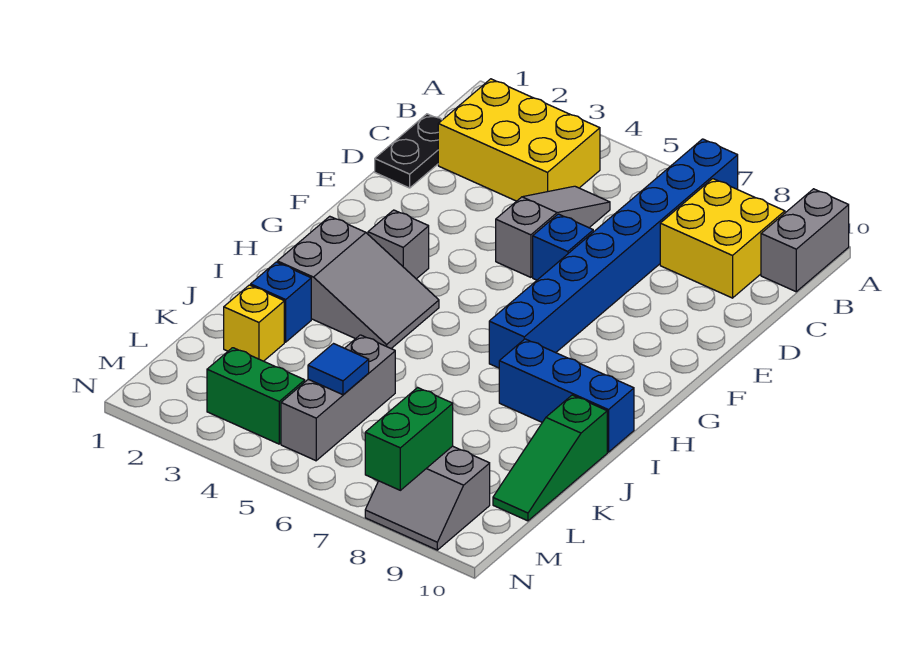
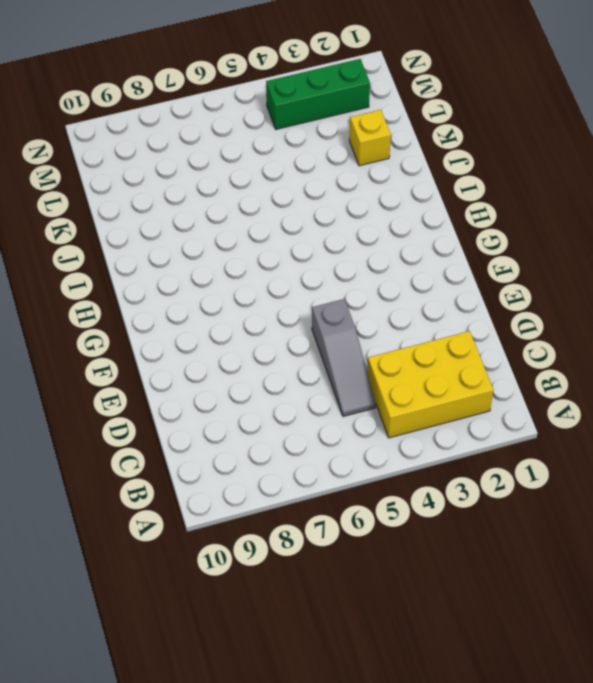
green brick M2:M4 level 1 -> green brick M3:M4 level 1
none -> blue brick A7:H7 level 1
none -> grey brick A10:B10 level 1
none -> yellow brick B8:C9 level 1

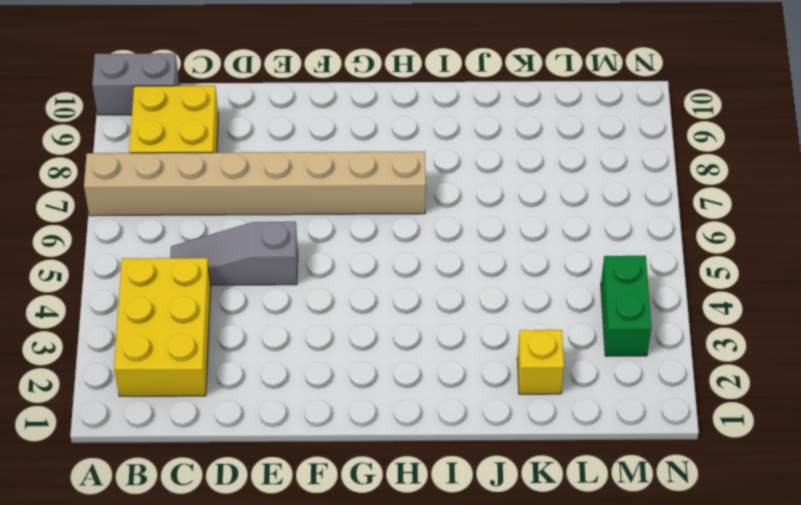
tan brick A7:H7 level 1 -> blue brick A7:H7 level 1
none -> black plate C1:D1 level 1
none -> blue brick E6 level 1
none -> grey brick G3 level 1

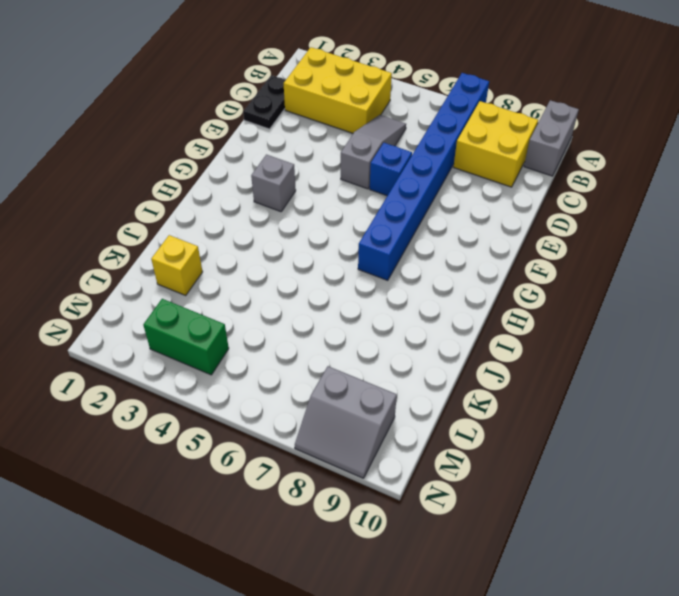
none -> grey slope H2:I4 level 1 top 2
none -> blue brick I8:I10 level 1
none -> blue brick J2 level 1

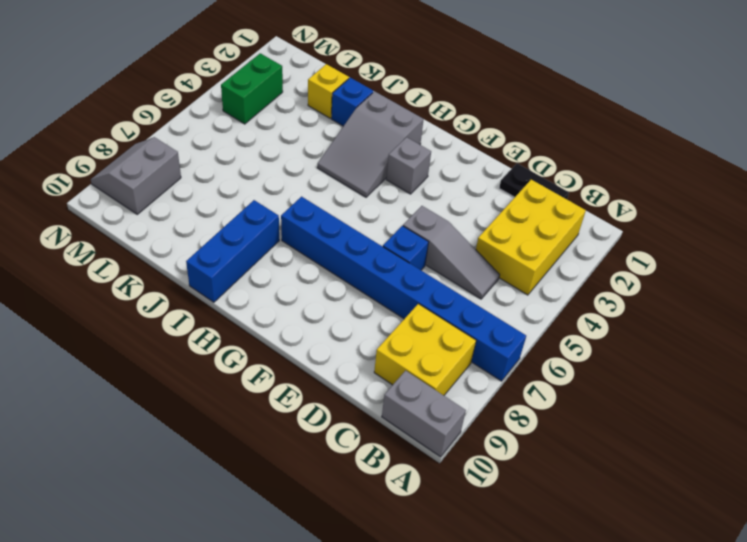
none -> green slope J10:L10 level 1 top J
none -> grey brick K5:M5 level 1
none -> blue tile L5 level 2

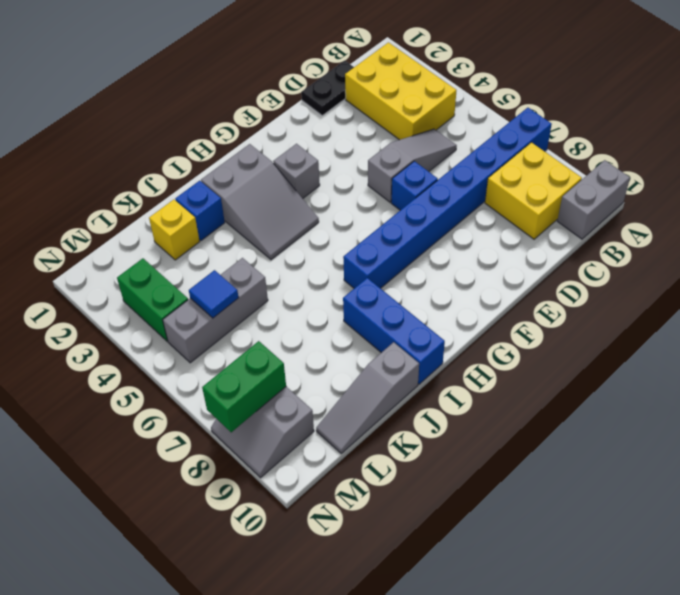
grey slope J10:L10 level 1 top J -> green slope J10:L10 level 1 top J

